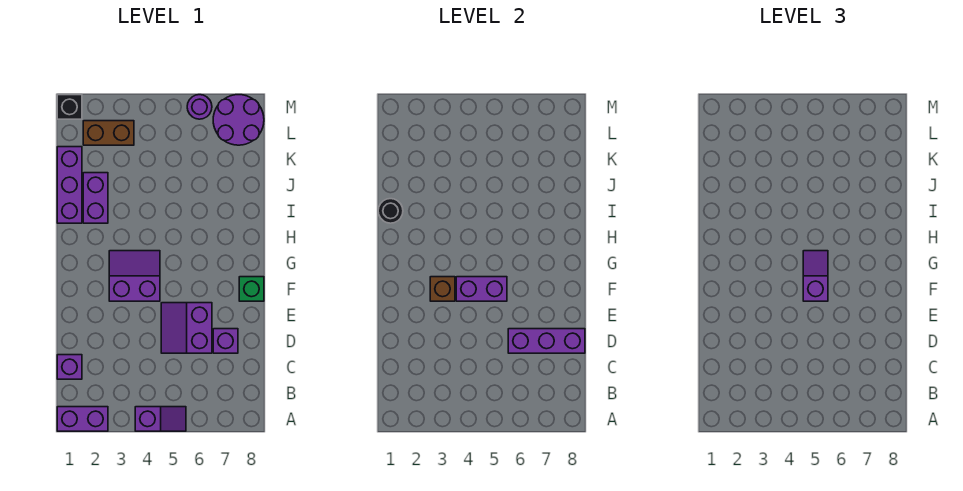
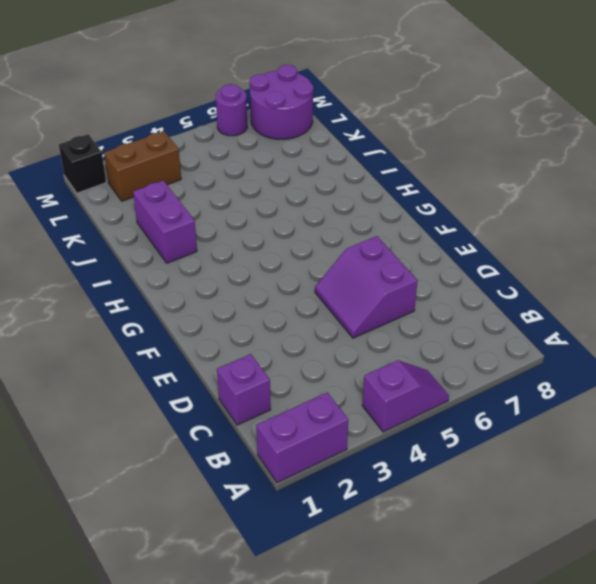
none -> purple brick D7 level 1
none -> purple slope F3:G4 level 1 top F
none -> green brick F8 level 1

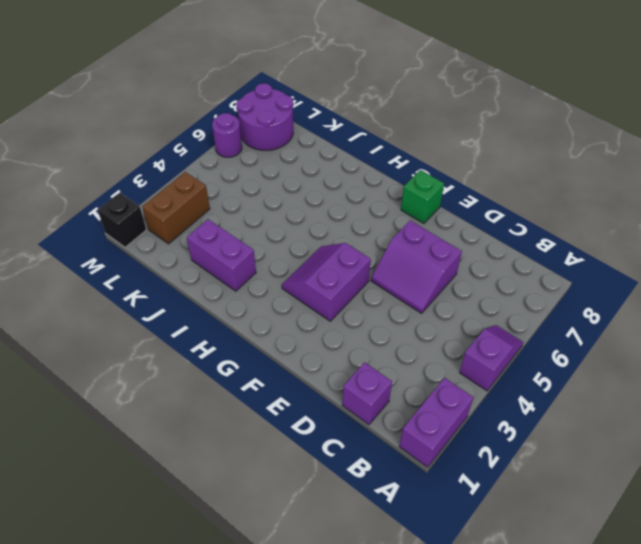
none -> purple brick D7 level 1
none -> purple brick I1:K1 level 1
none -> purple brick D6:D8 level 2

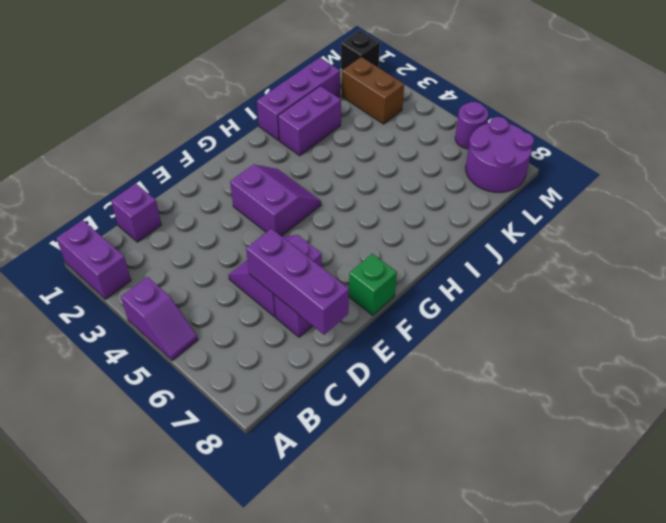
none -> brown brick F3 level 2
none -> purple brick F4:F5 level 2
none -> black round brick I1 level 2

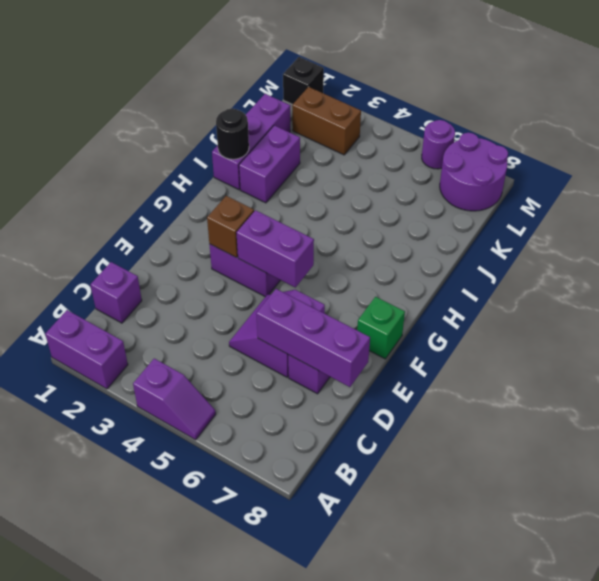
none -> purple slope F5:G5 level 3 top F

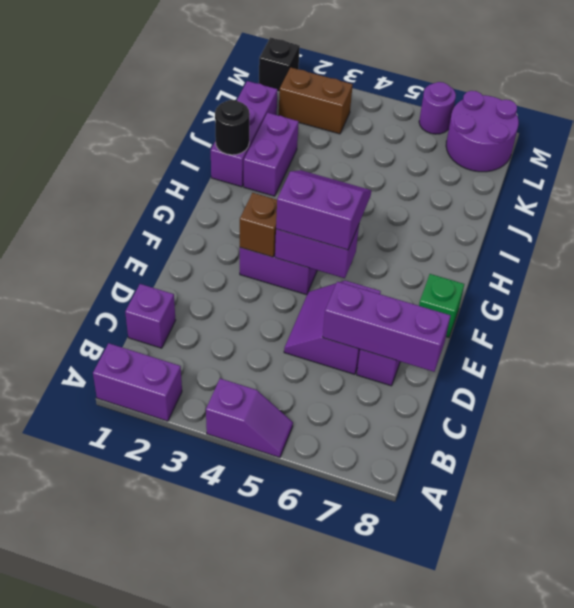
purple slope F4:G5 level 3 top F -> purple slope F5:G5 level 3 top F

